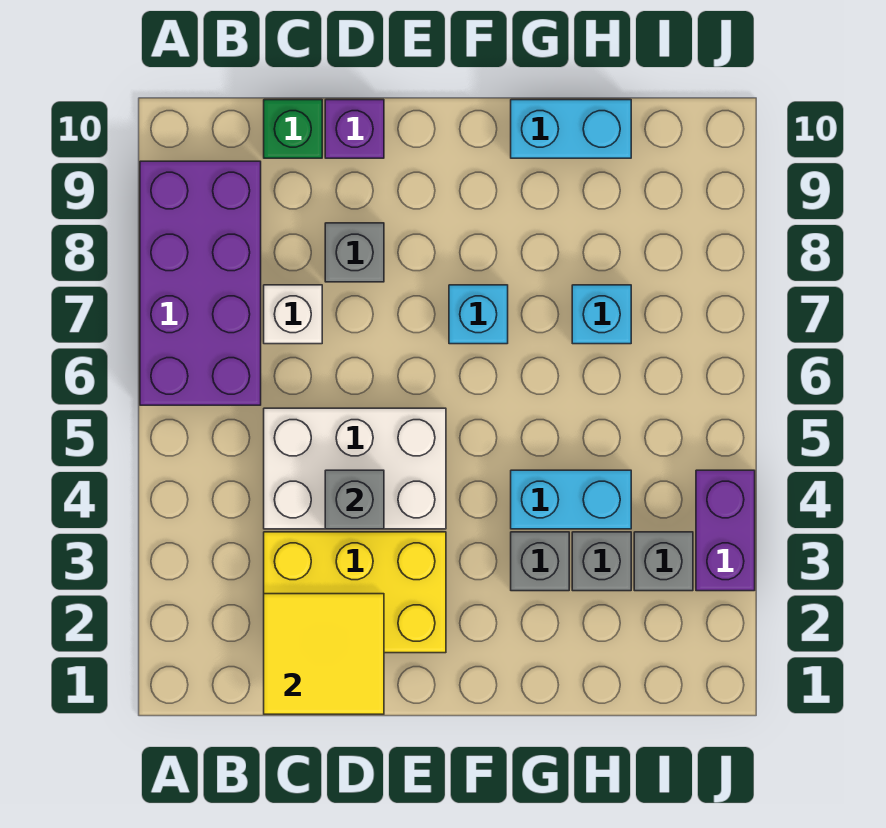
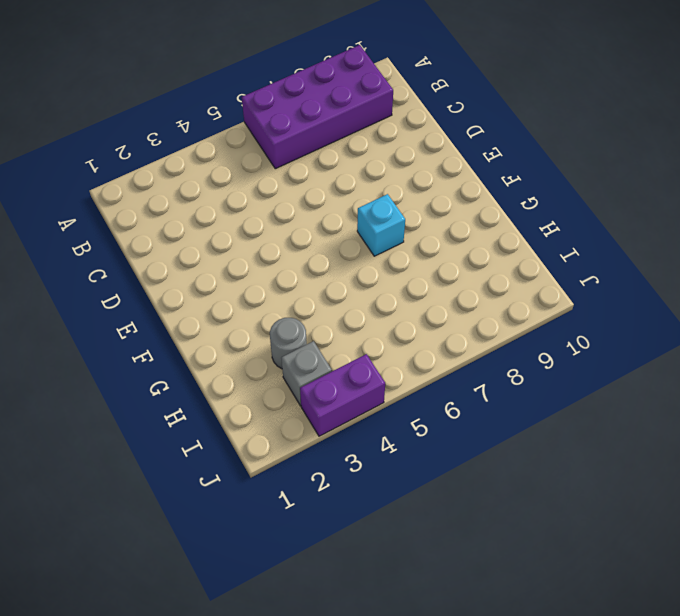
grey round brick H3 level 1 -> grey brick H3 level 1
none -> yellow brick C2:E3 level 1
none -> white brick C4:E5 level 1
none -> white brick C7 level 1

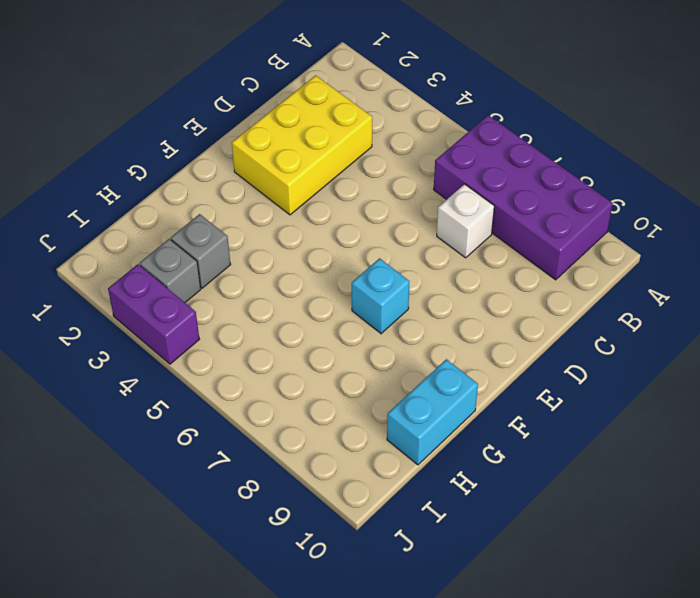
none -> white brick C4:E5 level 1
none -> green brick C10 level 1
none -> grey brick D8 level 1

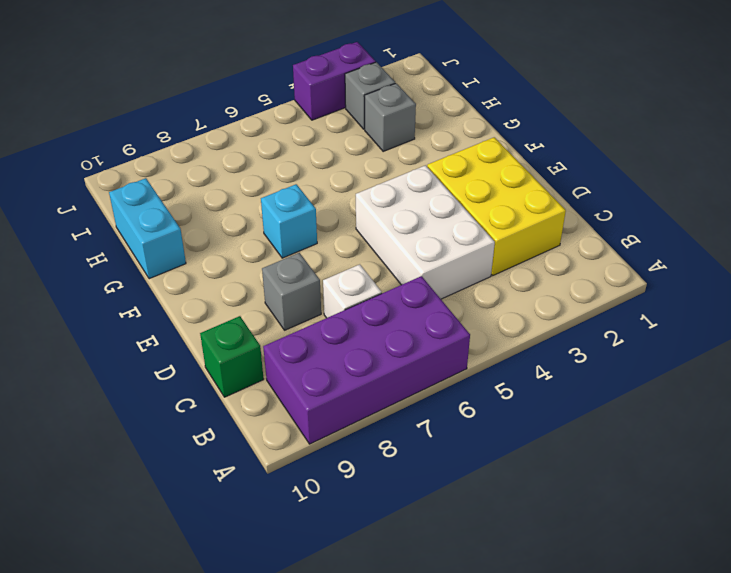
none -> purple brick D10 level 1
none -> grey brick G3 level 1
none -> cyan brick G4:H4 level 1

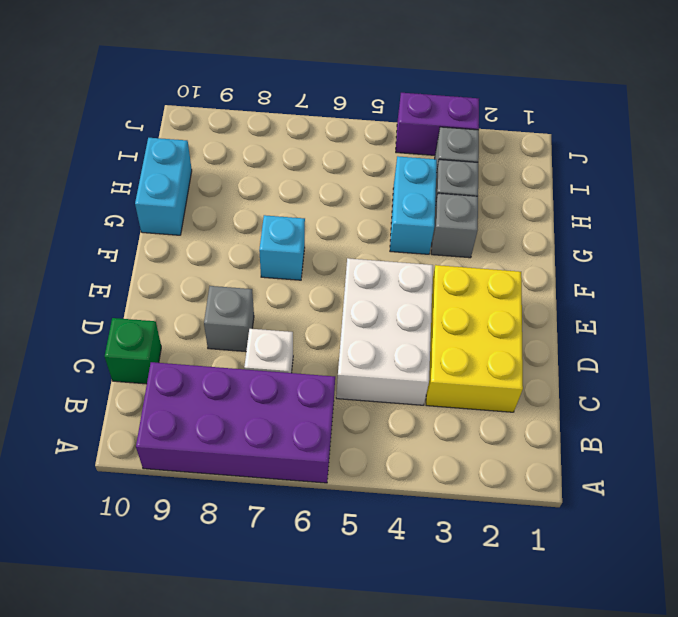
none -> purple brick D10 level 1
none -> cyan brick H7 level 1
none -> yellow tile C1:D2 level 2

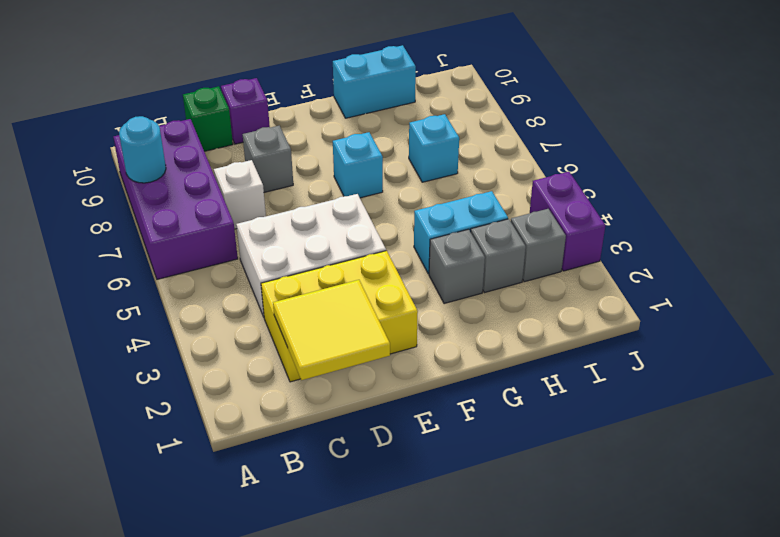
cyan round brick A8 level 2 -> none
none -> grey brick D4 level 2

